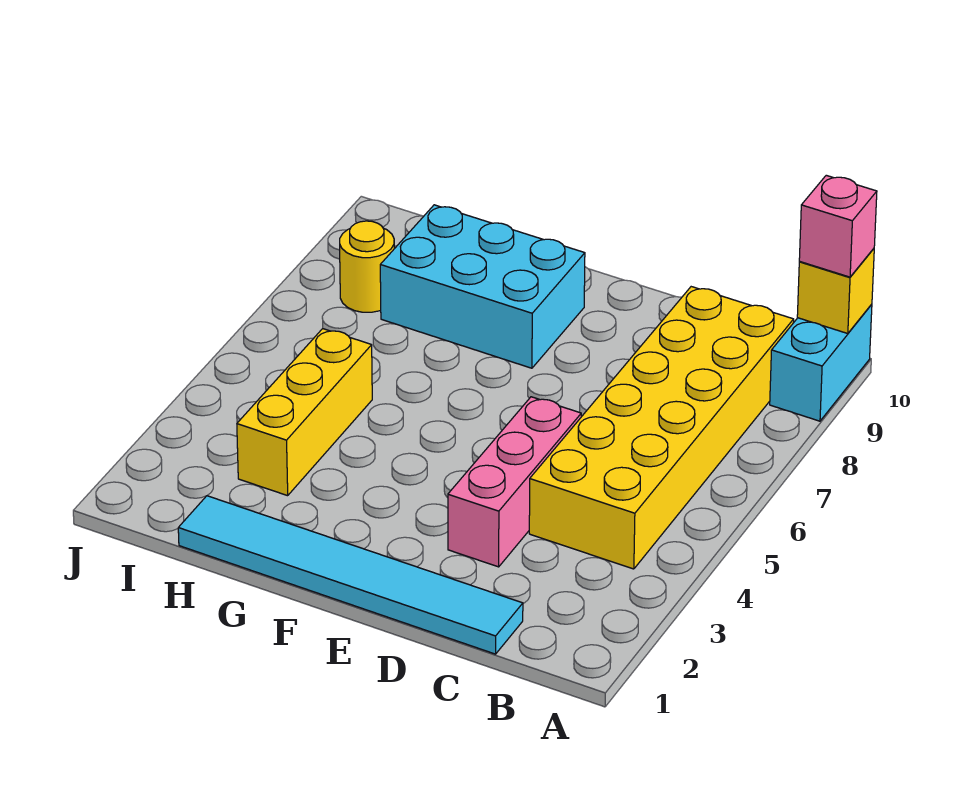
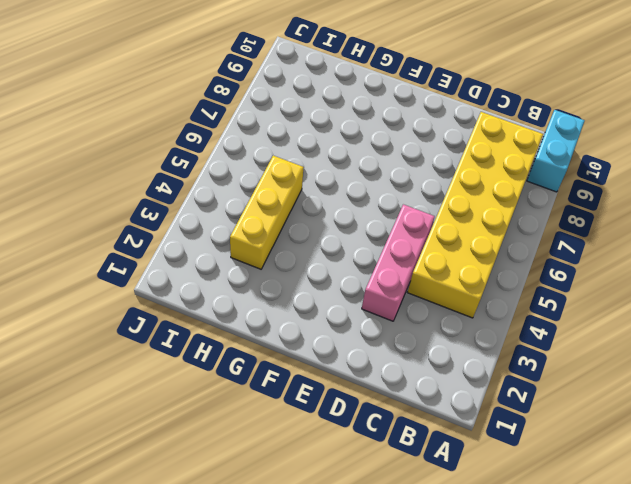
none -> cyan tile C1:H1 level 1
none -> cyan brick F8:H9 level 1

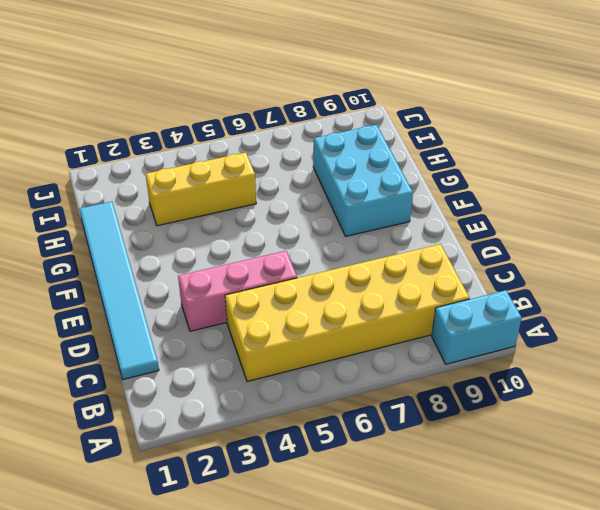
none -> yellow round brick I8 level 1
none -> yellow brick A10 level 2

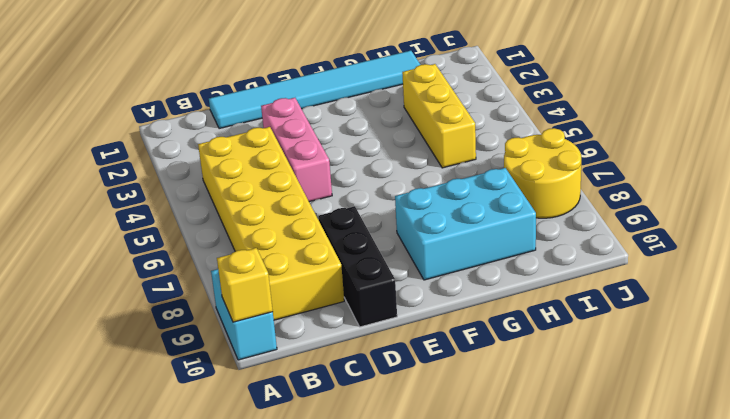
black brick D8:D10 level 1 -> none
yellow round brick I7:J8 level 1 -> yellow round brick I8 level 1
none -> pink brick A10 level 3

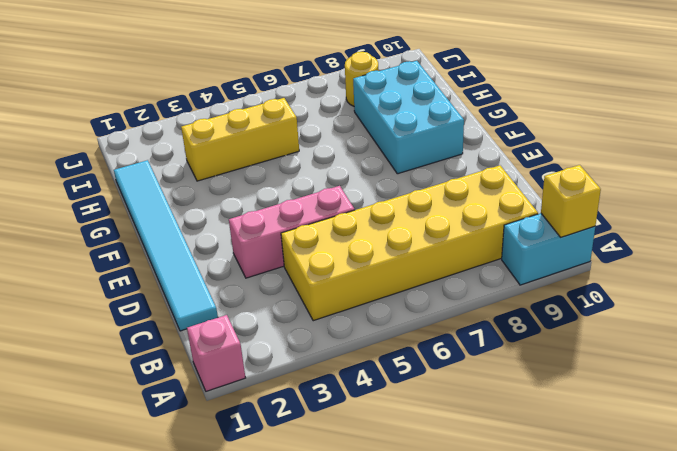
pink brick A1 level 1 -> pink brick A10 level 3

